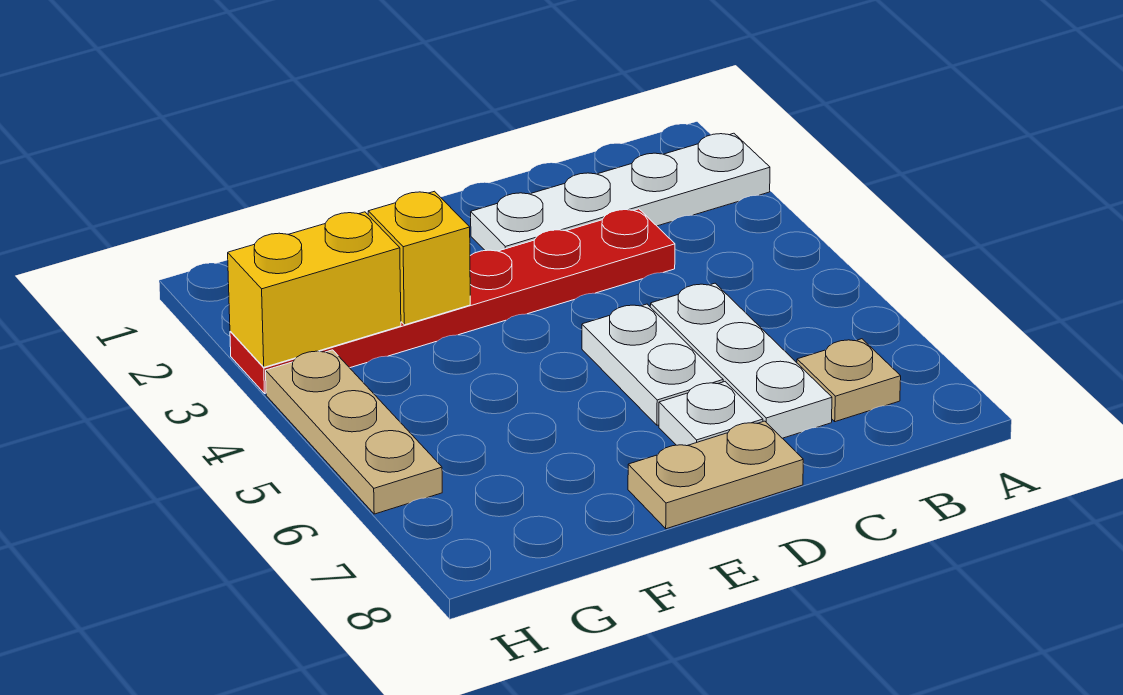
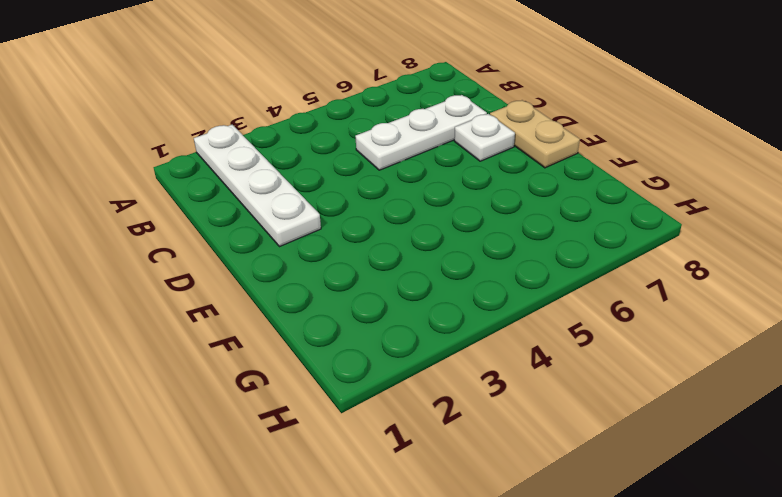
none -> tan plate B7 level 1
none -> red plate C3:H3 level 1

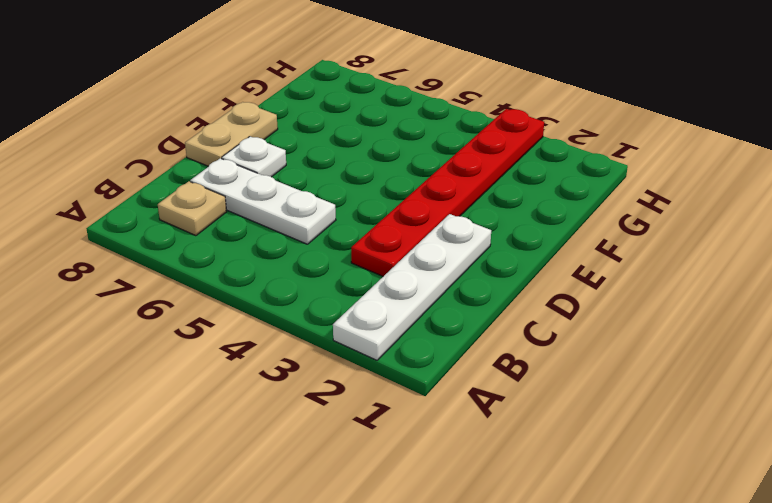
none -> white plate D5:D6 level 1
none -> tan plate H4:H6 level 1

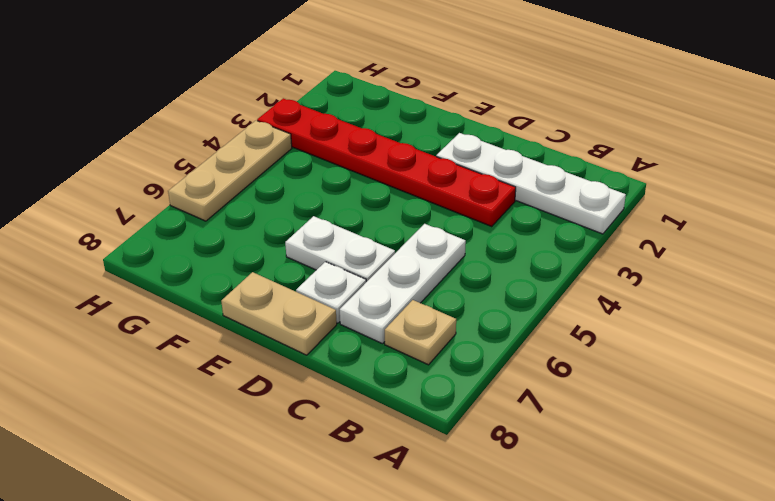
white plate D6:E6 level 1 -> white plate D5:D6 level 1
none -> yellow brick F3 level 2
none -> yellow brick G3:H3 level 2

